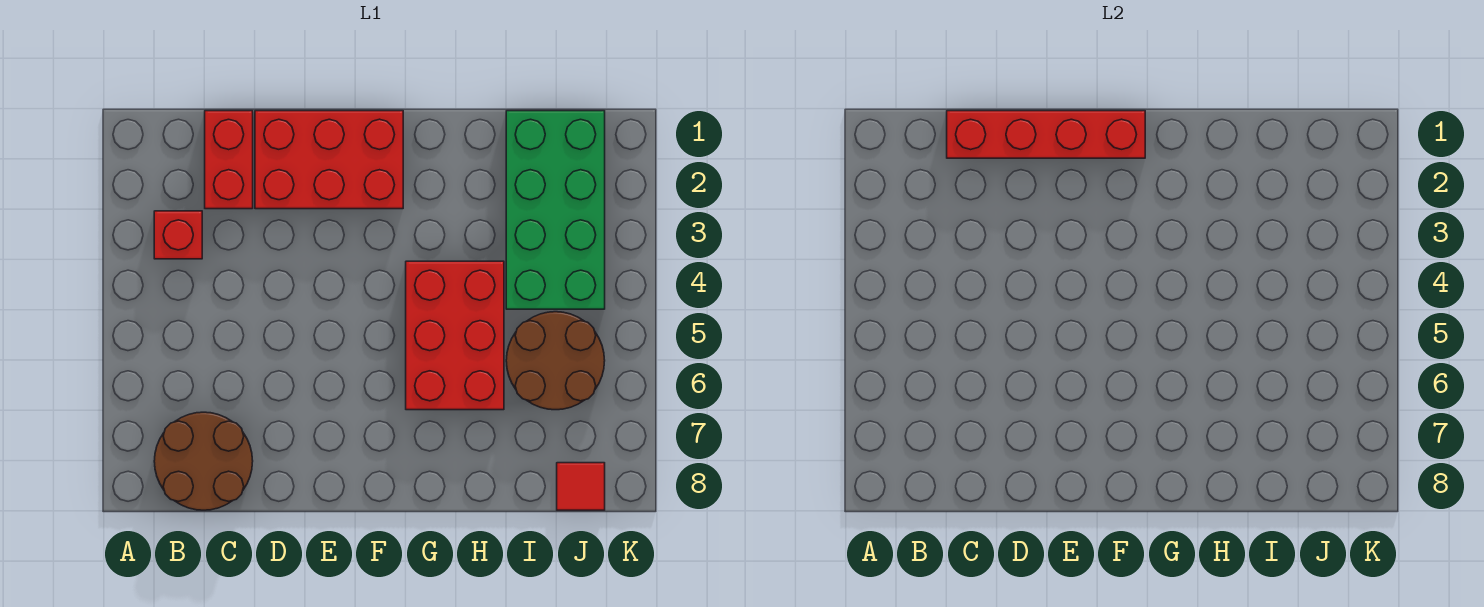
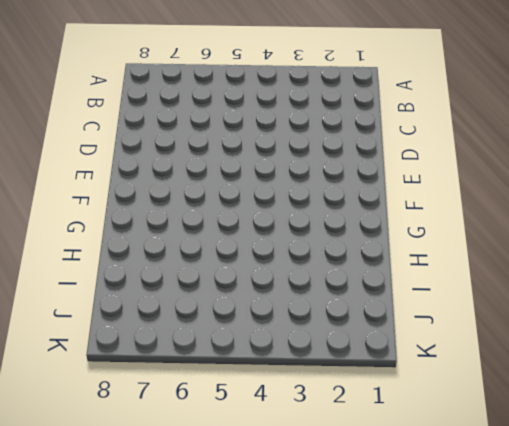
none -> red brick B3 level 1
none -> brown round brick B7:C8 level 1

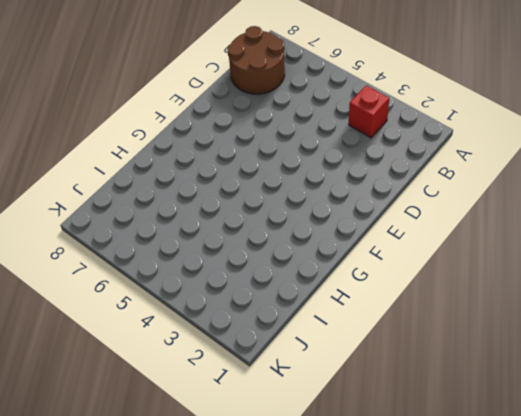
none -> red brick C1:C2 level 1
none -> red brick D1:F2 level 1

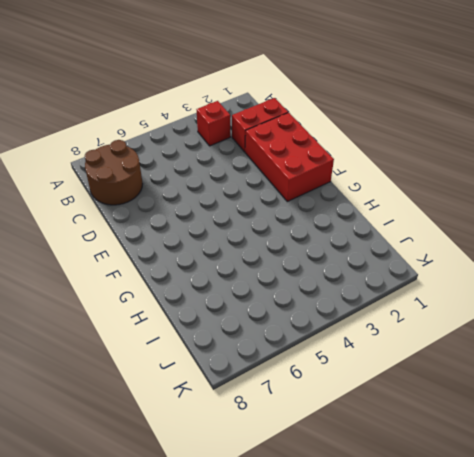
none -> red brick G4:H6 level 1
none -> green brick I1:J4 level 1

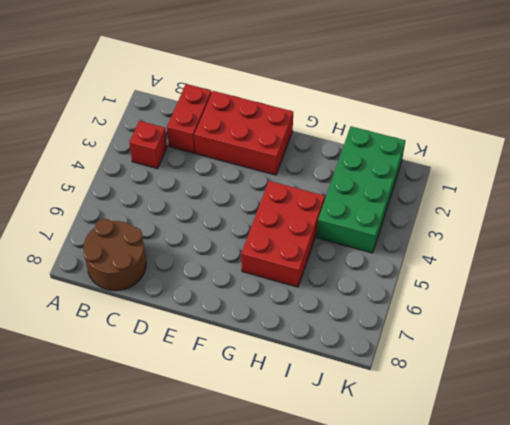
none -> brown round brick I5:J6 level 1
none -> red tile J8 level 1

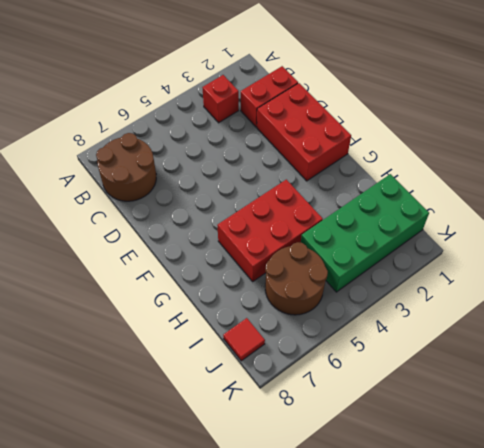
none -> red brick C1:F1 level 2

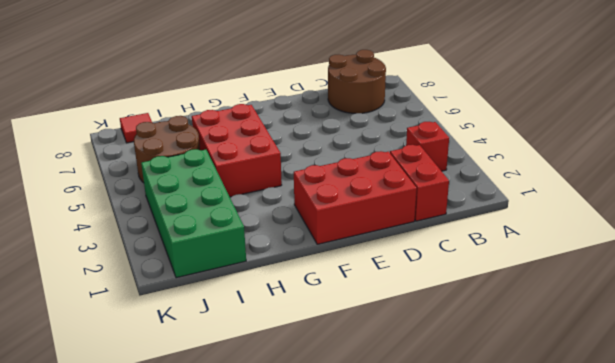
none -> red brick C1:F1 level 2

